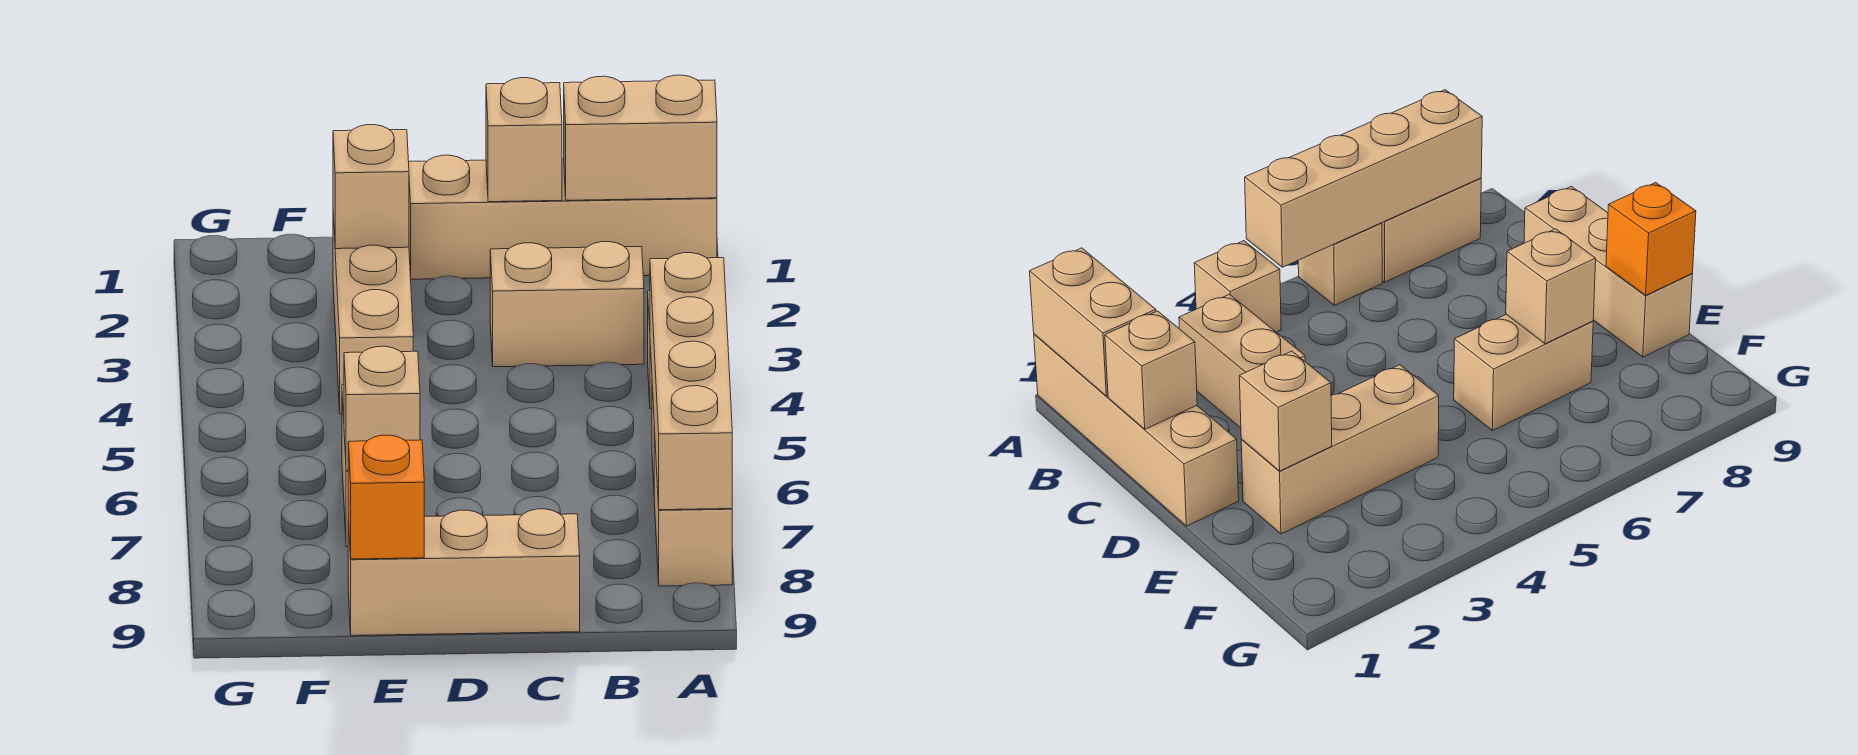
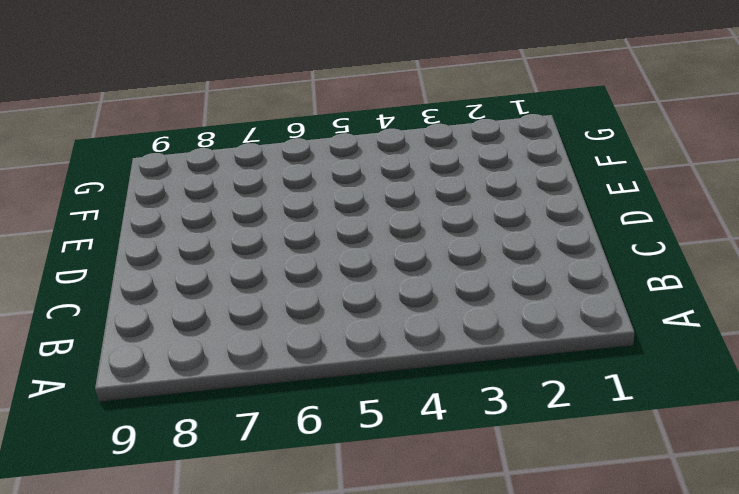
none -> tan brick A1:D1 level 1
none -> tan brick A4 level 1
none -> tan brick A6 level 1

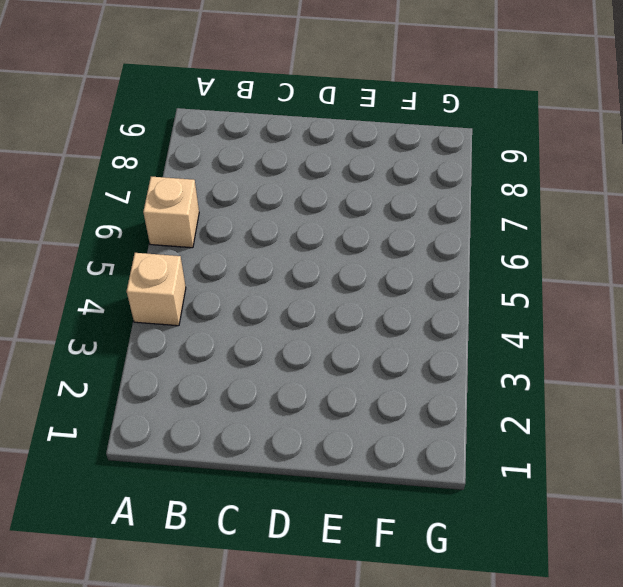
none -> tan brick A1:D1 level 1
none -> tan brick A7:A8 level 1
none -> tan brick B3:C3 level 1

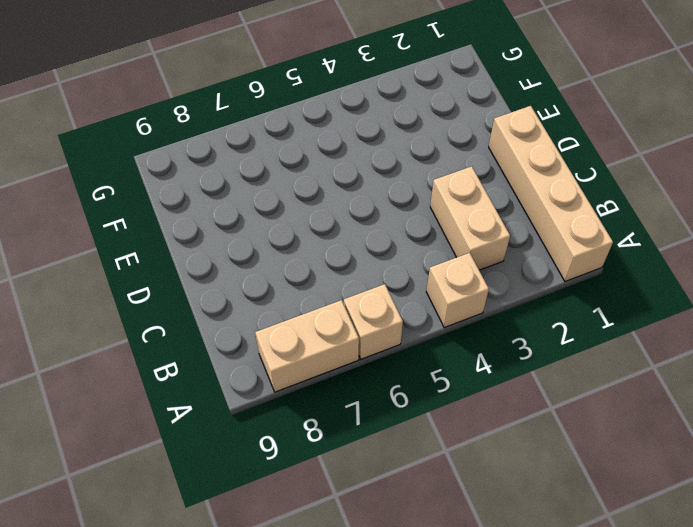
none -> tan brick C9:E9 level 1
none -> tan brick E2:E4 level 1
none -> tan brick E6:E7 level 1

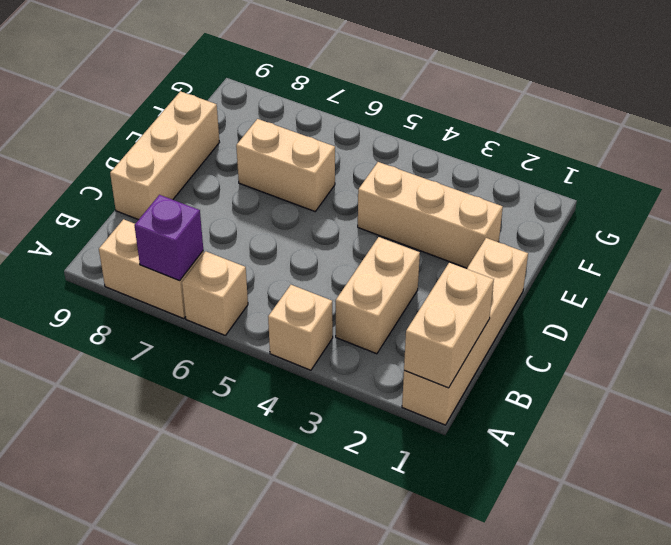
purple brick A7 level 2 -> tan brick A5:A8 level 2
none -> tan brick C1 level 2
none -> tan brick E2 level 2
none -> tan brick E7 level 2

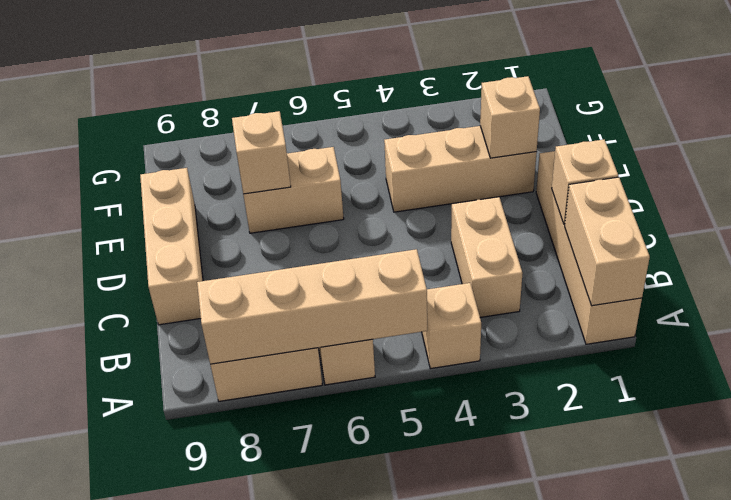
none -> orange brick E9 level 2

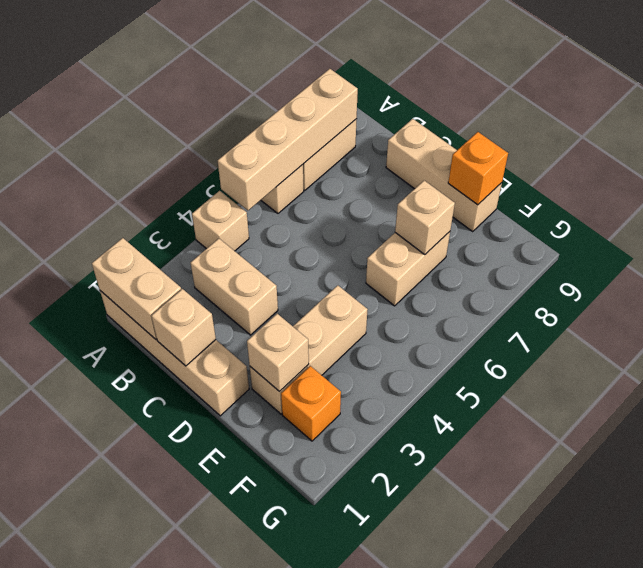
orange brick F2 level 1 -> none

